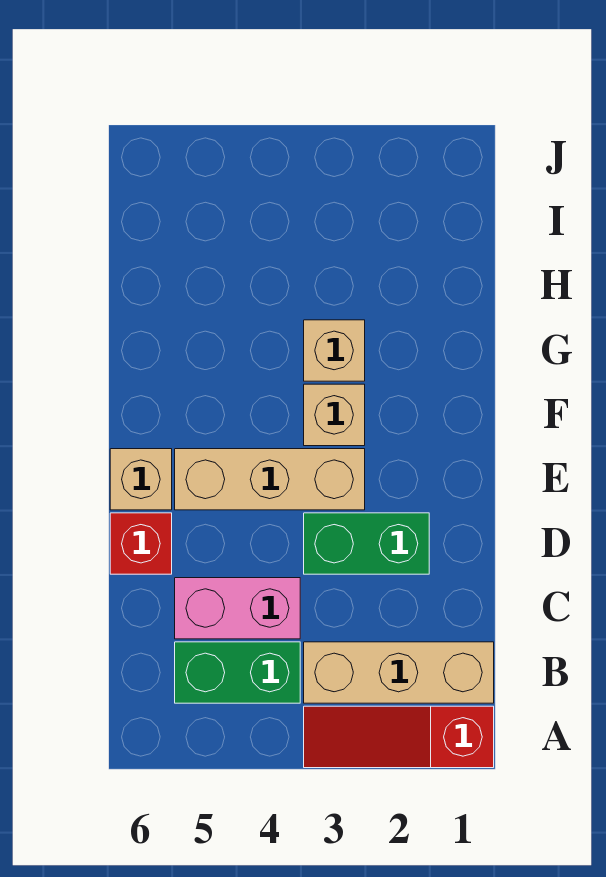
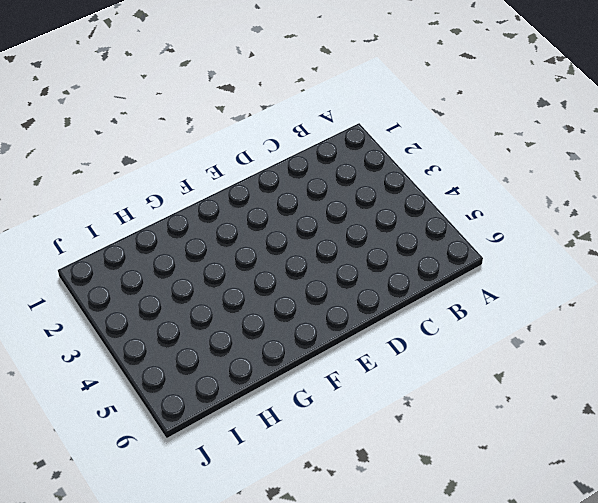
none -> red slope A1:A3 level 1 top 1
none -> tan brick B1:B3 level 1

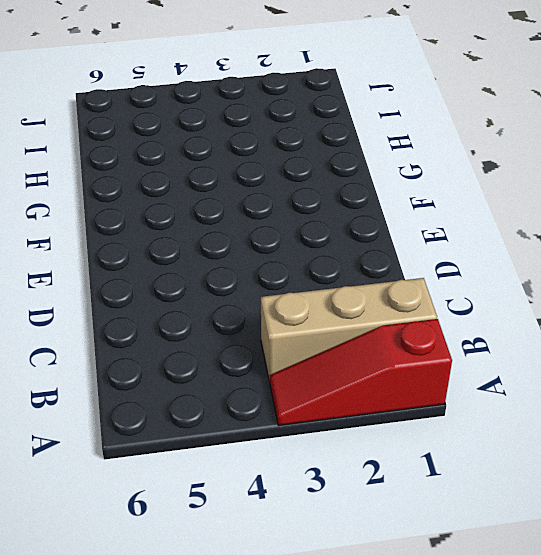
none -> green brick B4:B5 level 1
none -> pink brick C4:C5 level 1

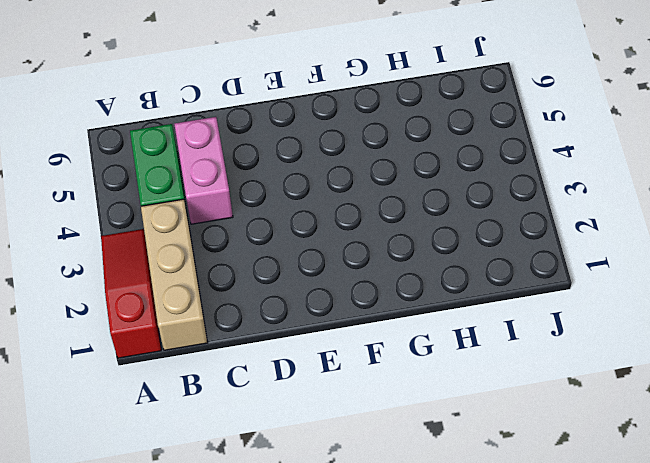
none -> green brick D2:D3 level 1
none -> red brick D6 level 1

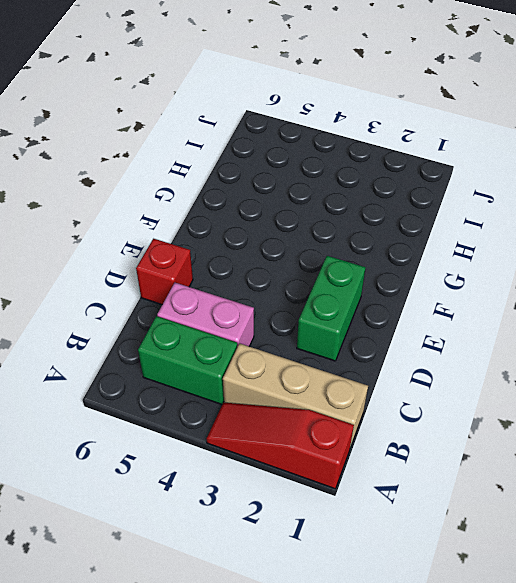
green brick D2:E2 level 1 -> green brick D2:D3 level 1
none -> tan brick E3:E5 level 1
none -> tan brick E6 level 1

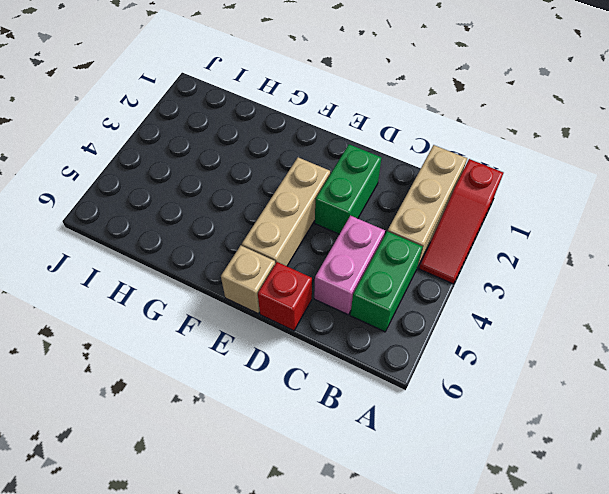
none -> tan brick F3 level 1
none -> tan brick G3 level 1

